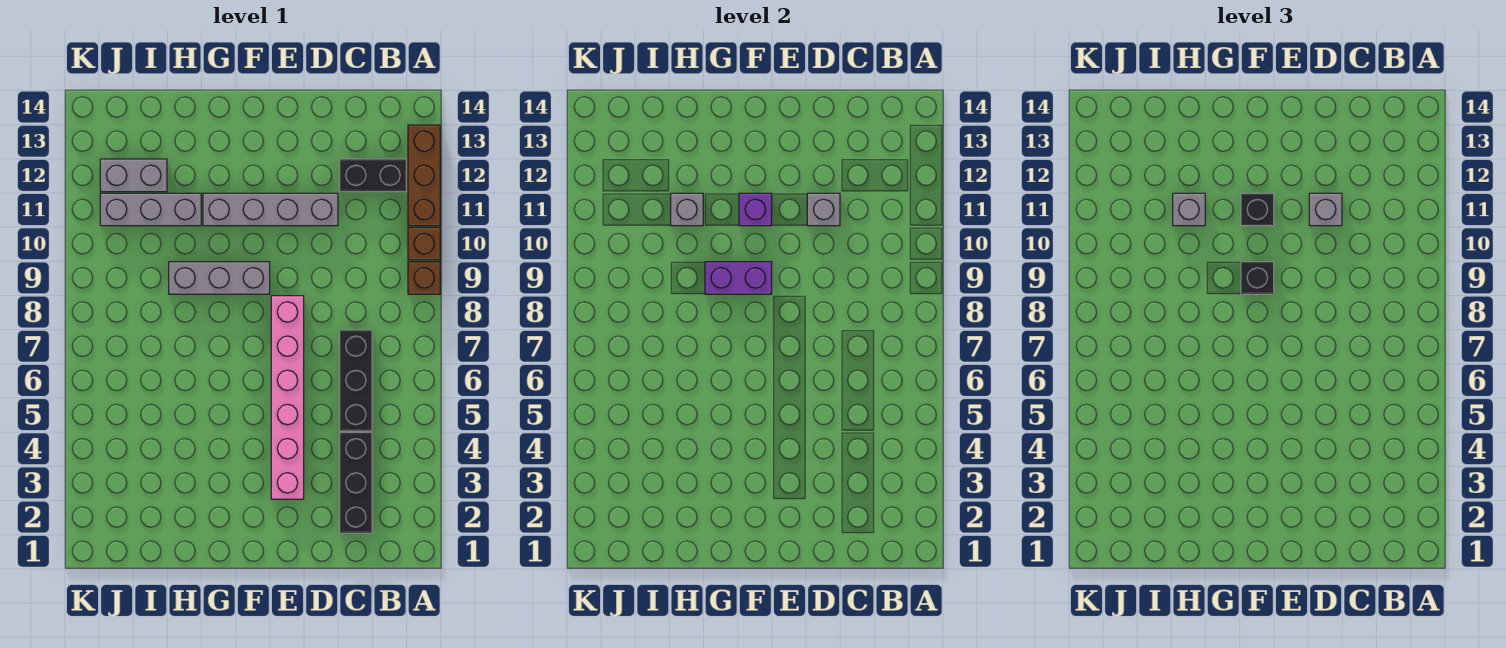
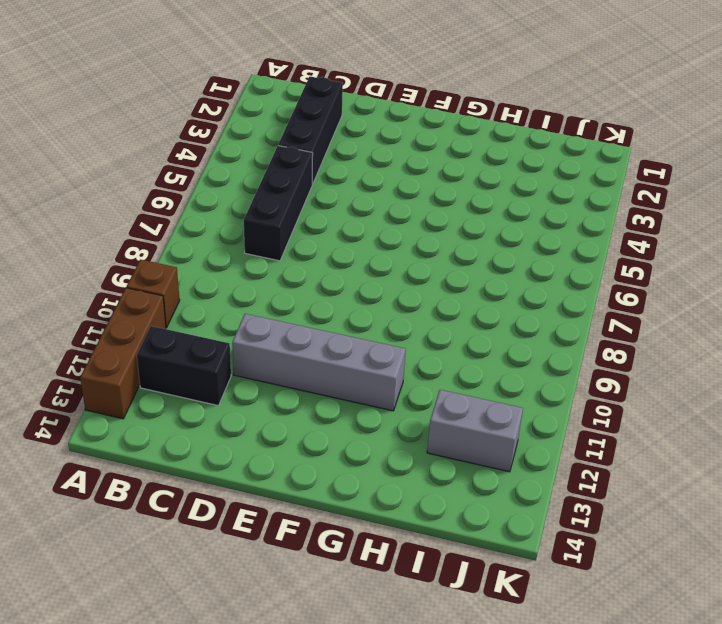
none -> brown brick A9 level 1
none -> pink brick E3:E8 level 1
none -> grey brick F9:H9 level 1

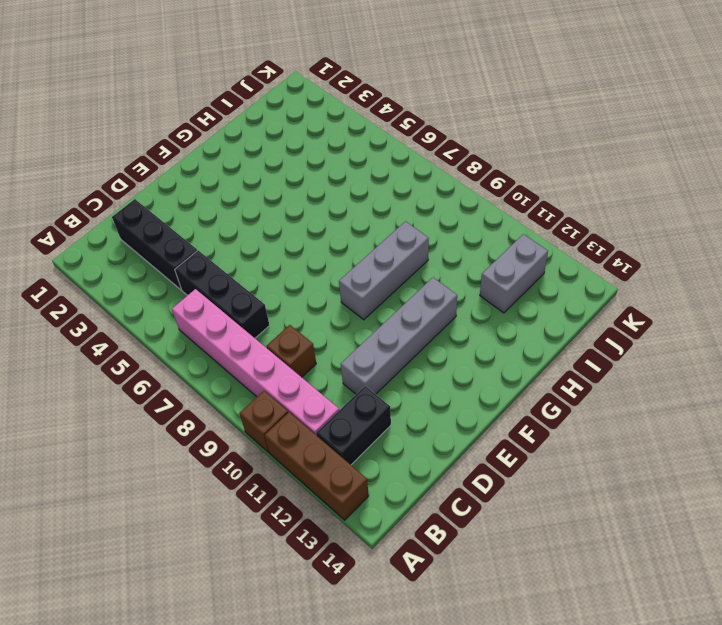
pink brick B6:B11 level 1 -> pink brick E3:E8 level 1
brown brick C9 level 1 -> brown brick A9 level 1
none -> grey brick H11:J11 level 1
none -> grey brick D11 level 2
none -> purple brick F9:G9 level 2

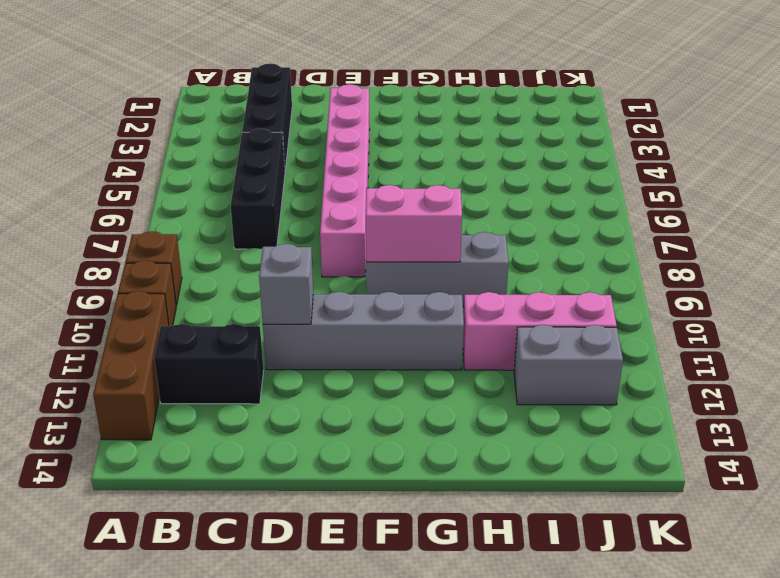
pink brick F9:G9 level 2 -> purple brick F9:G9 level 2
pink brick H11:J11 level 1 -> grey brick H11:J11 level 1
none -> purple brick F11 level 2
none -> grey brick H11 level 2
none -> grey brick D11 level 3

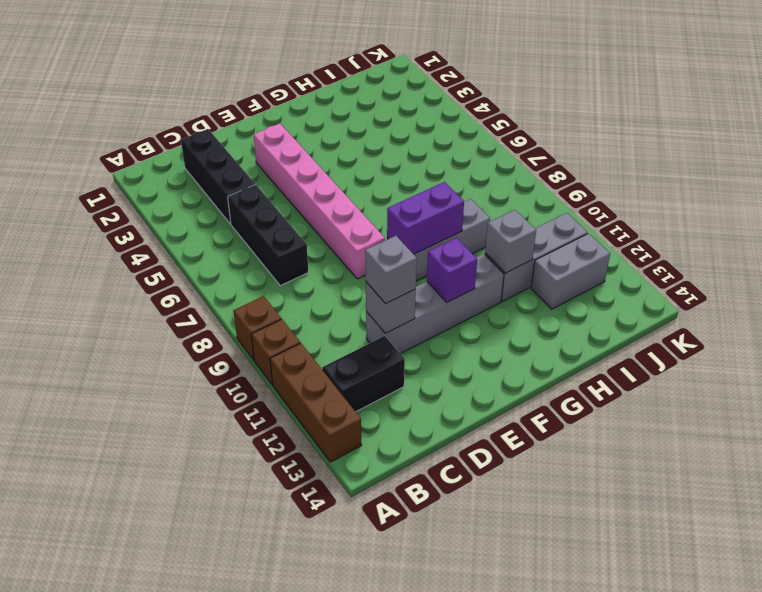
none -> black brick F9 level 3
none -> black brick F11 level 3
none -> grey brick H11 level 3

